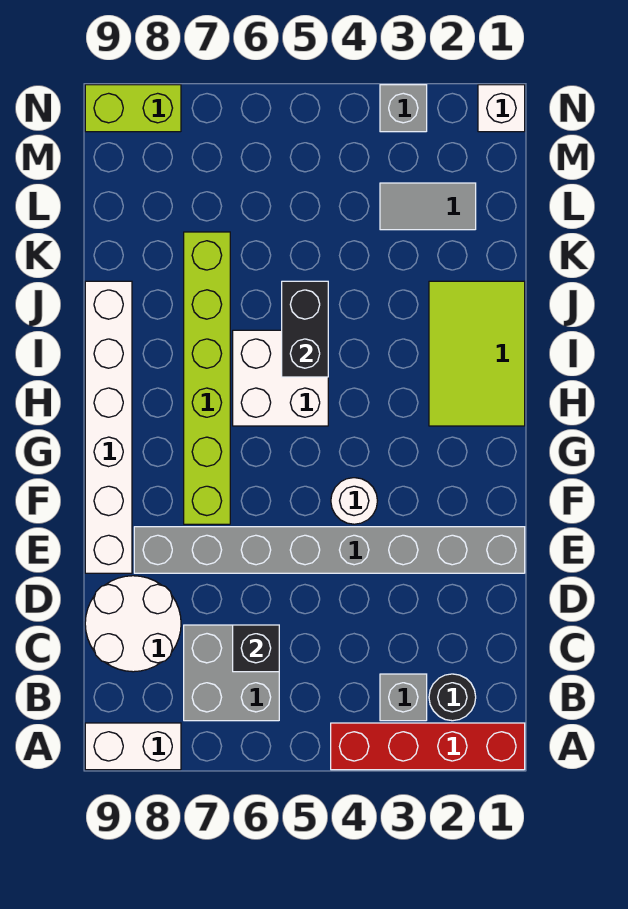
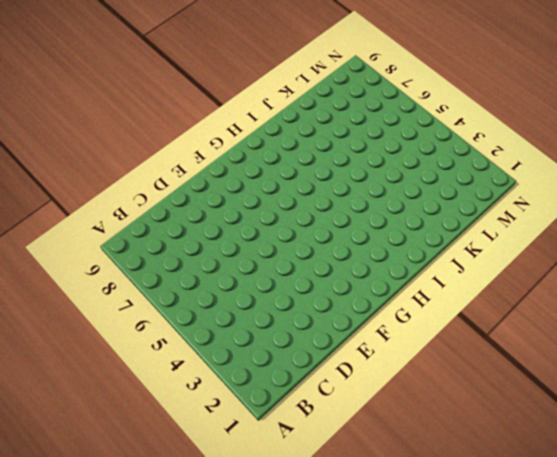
none -> red brick A1:A4 level 1
none -> white brick A8:A9 level 1
none -> black round brick B2 level 1

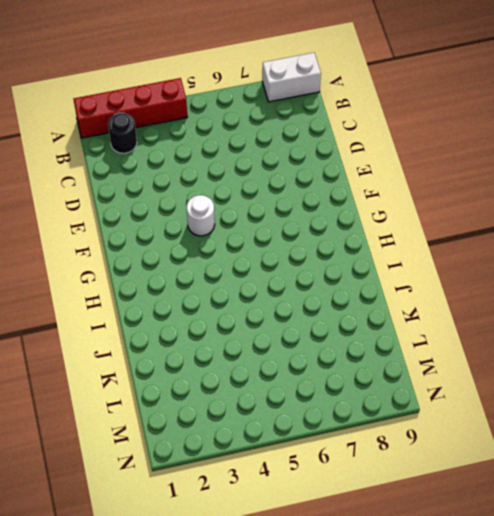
none -> grey brick B3 level 1
none -> grey brick B6:C7 level 1
none -> white round brick C8:D9 level 1

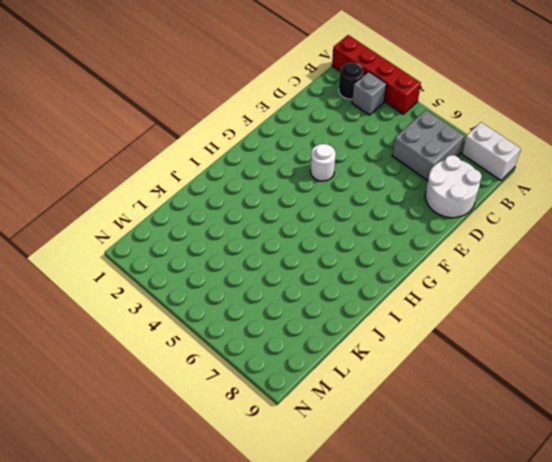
none -> grey brick E1:E8 level 1
none -> white brick E9:J9 level 1
none -> lime brick F7:K7 level 1

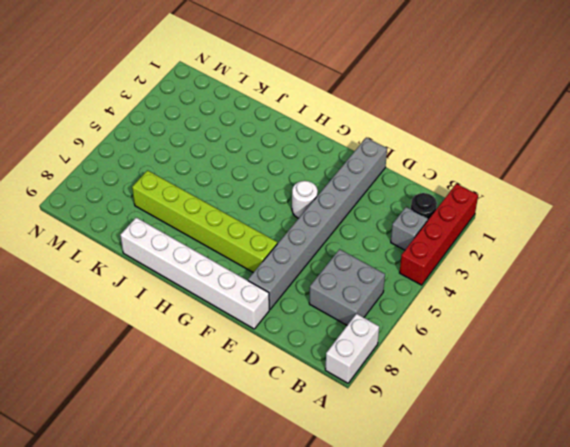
none -> white round brick C8:D9 level 1
none -> lime tile H1:J2 level 1
none -> white brick H5:I6 level 1

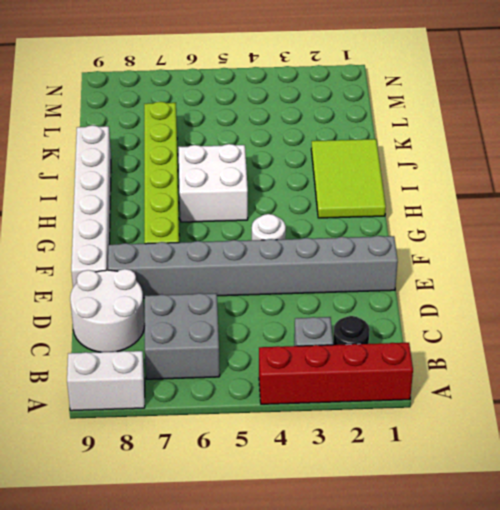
none -> grey tile L2:L3 level 1
none -> white brick N1 level 1
none -> grey brick N3 level 1

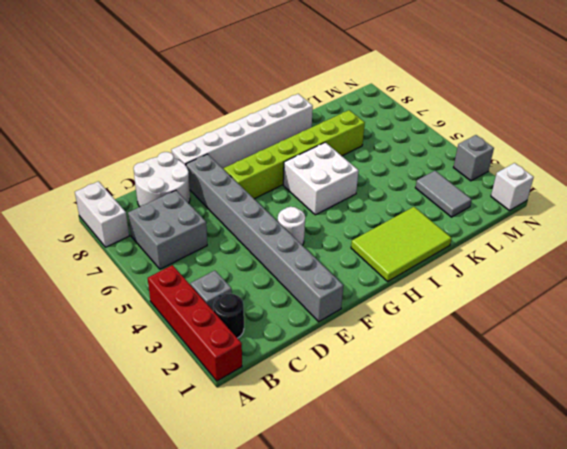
none -> lime brick N8:N9 level 1
none -> black brick C6 level 2
none -> black brick I5:J5 level 2

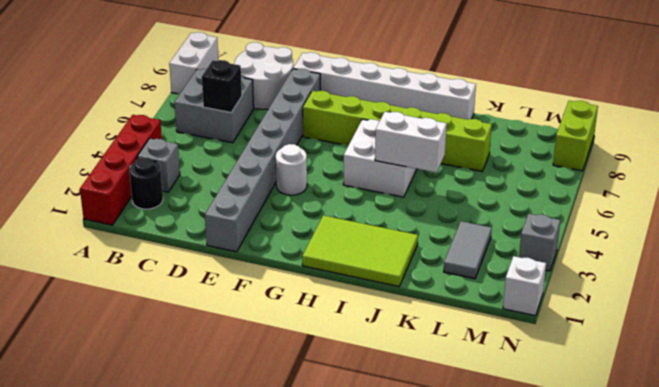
white brick I5:J5 level 2 -> black brick I5:J5 level 2

